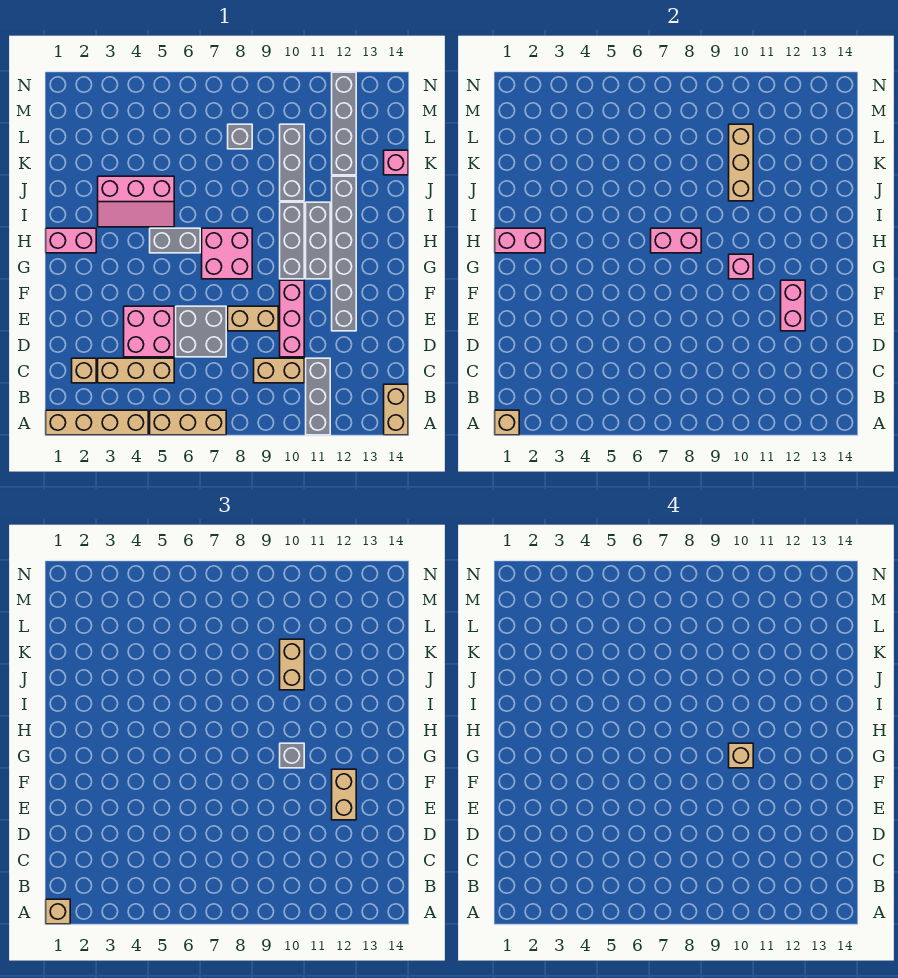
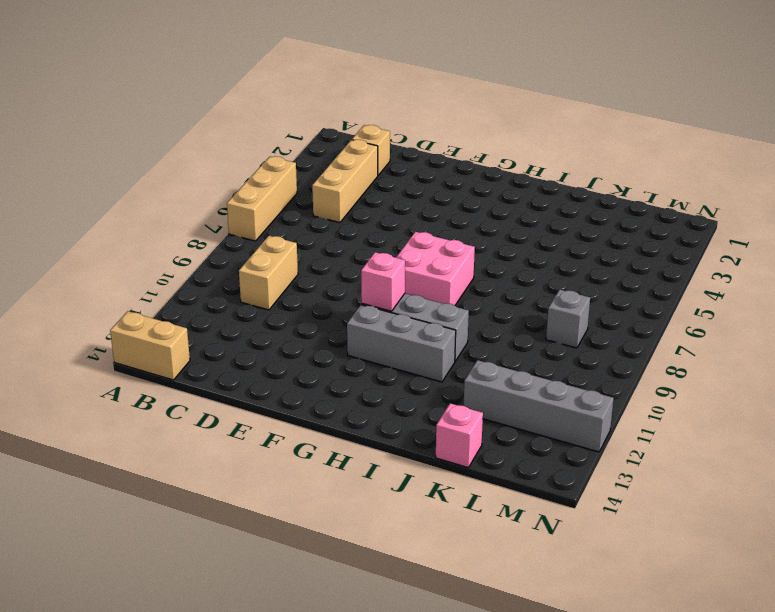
none -> tan brick A1:A4 level 1
none -> grey brick A11:C11 level 1
none -> pink brick D4:E5 level 1
none -> grey brick D6:E7 level 1

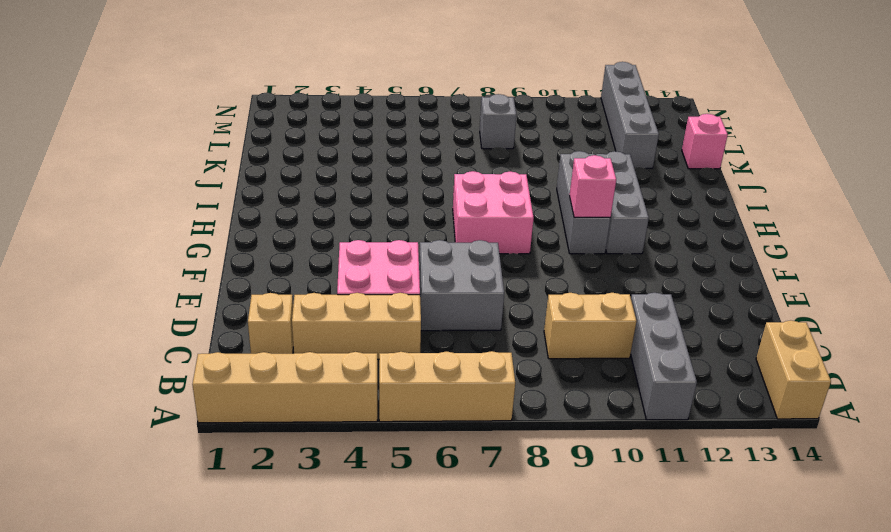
none -> pink brick D10:F10 level 1
none -> tan brick E8:E9 level 1
none -> grey brick E12:J12 level 1
none -> pink brick H1:H2 level 1

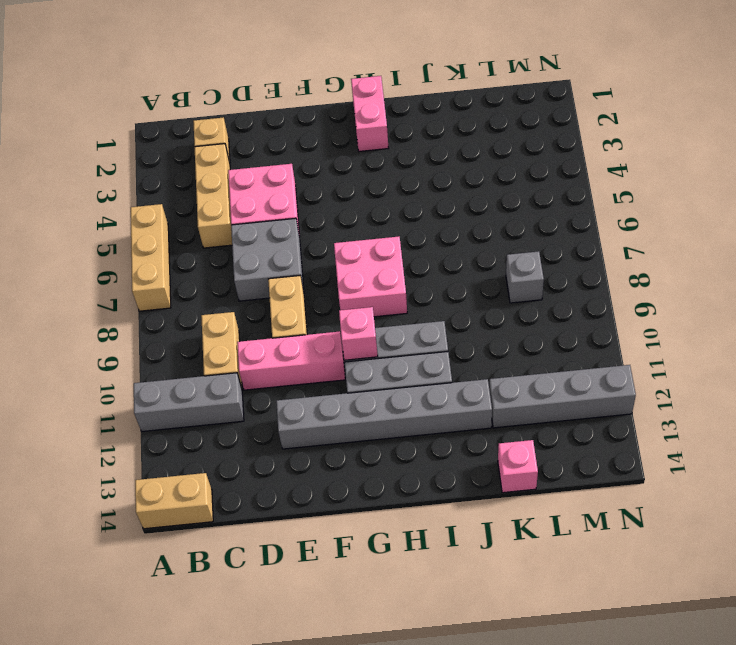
none -> tan brick A1:A4 level 1
none -> grey brick H5:H6 level 1
none -> pink slope I3:J5 level 1 top J
none -> grey brick J10:L10 level 1

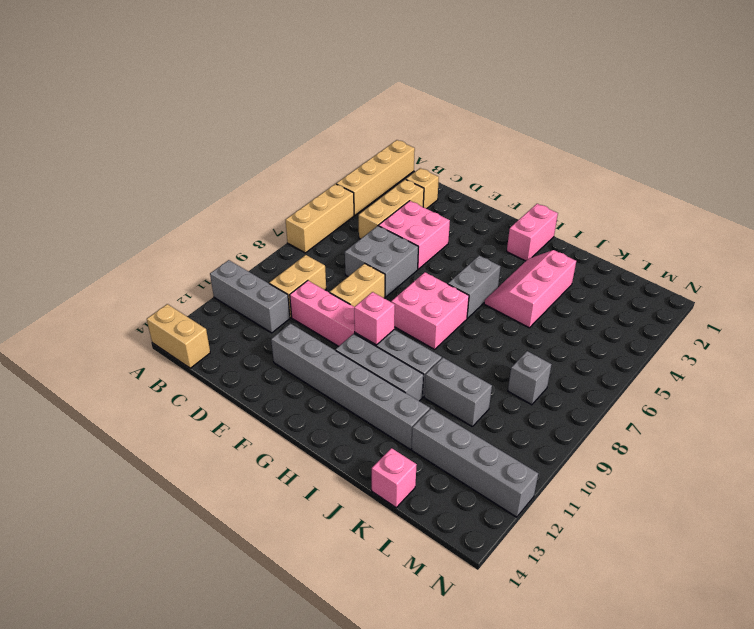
grey brick J10:K10 level 1 -> grey brick J10:L10 level 1
none -> tan brick A1 level 2
none -> pink brick E12:F12 level 2
none -> pink brick H1:H2 level 2
none -> pink brick H7:H8 level 2

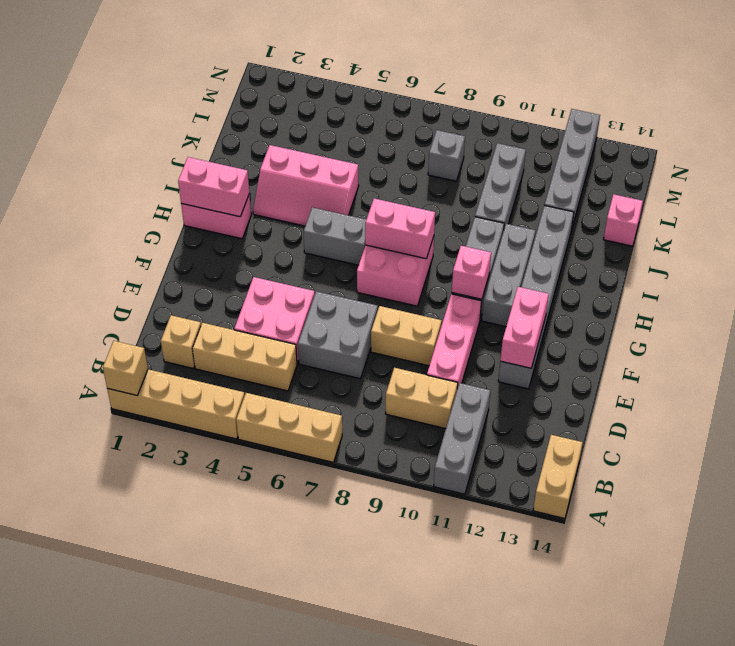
none -> tan brick J10:L10 level 2
none -> tan brick A1 level 3
none -> tan brick E12:F12 level 3
none -> grey brick G10 level 3

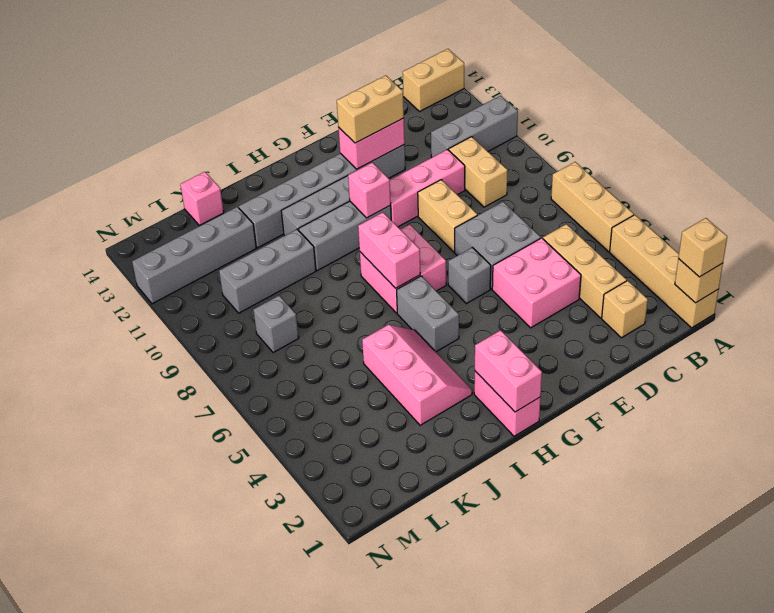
grey brick F6 level 1 -> grey brick G10 level 3
none -> tan brick J10:L10 level 2
none -> tan brick J10:K10 level 3
none -> tan brick G10 level 4

